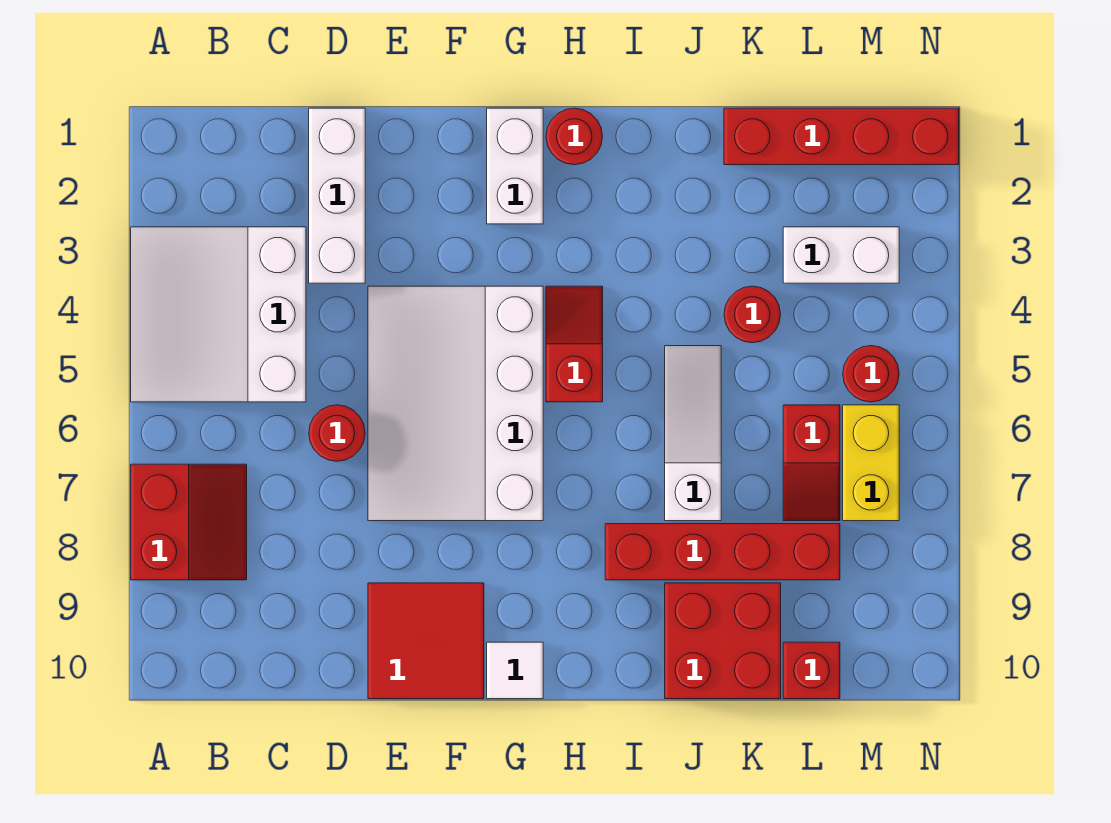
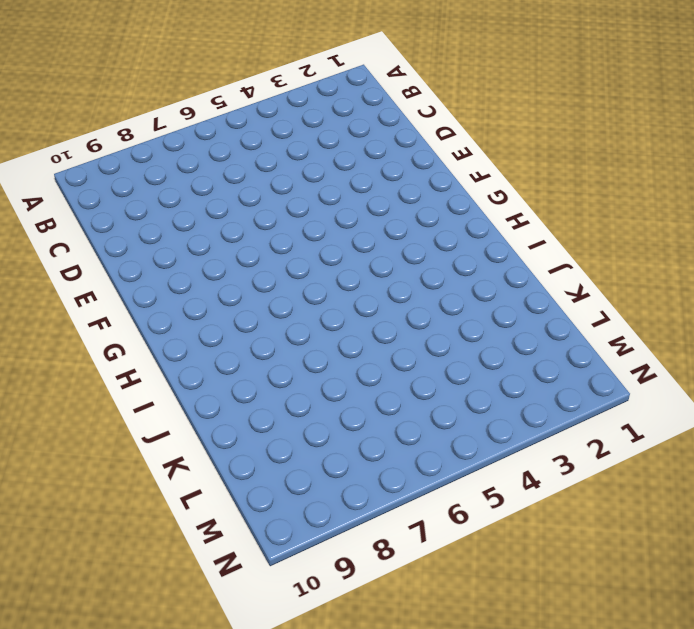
none -> white slope A3:C5 level 1 top C
none -> red slope A7:B8 level 1 top A
none -> white brick D1:D3 level 1

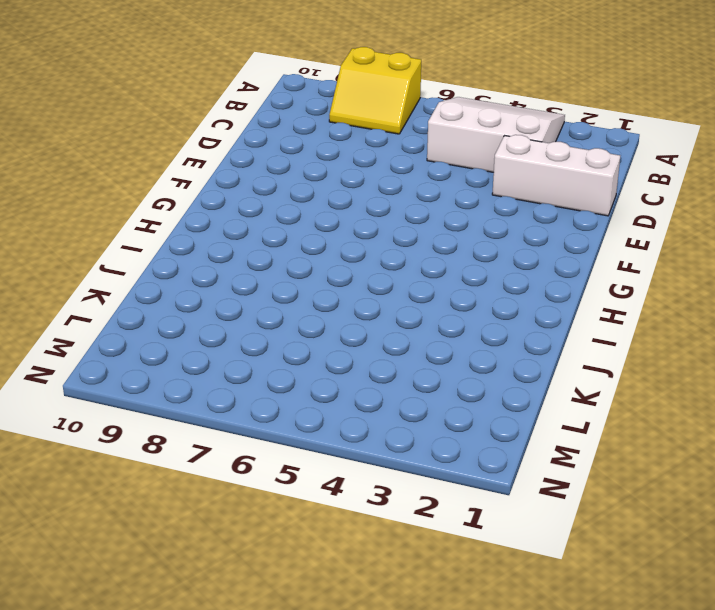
yellow slope A7:B8 level 1 top A -> red slope A7:B8 level 1 top A
none -> red round brick D6 level 1
none -> white slope E4:G7 level 1 top G
none -> red tile E9:F10 level 1

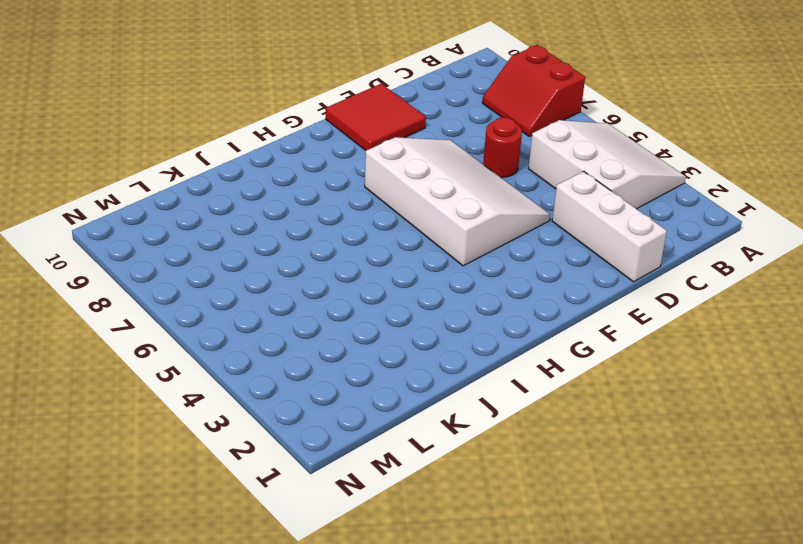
none -> white brick G1:G2 level 1
none -> white tile G10 level 1
none -> red round brick H1 level 1

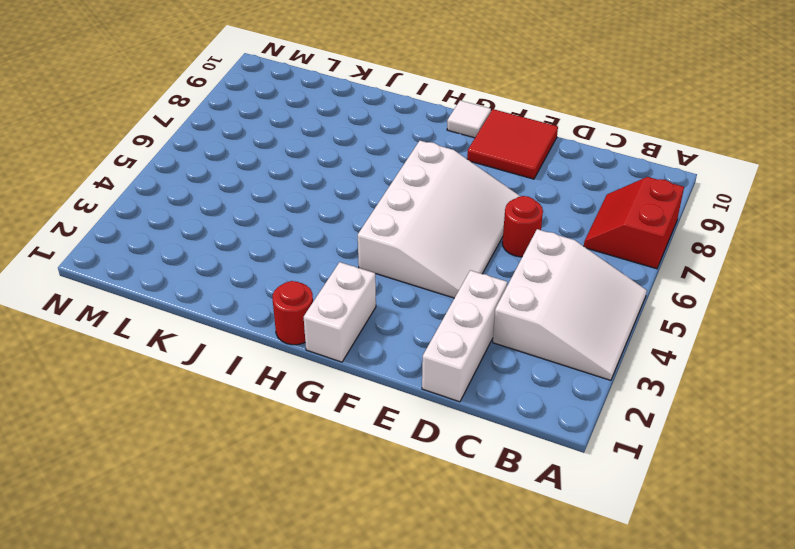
none -> red slope H4:H5 level 1 top 5
none -> red brick I8:L8 level 1
none -> white slope J5:J7 level 1 top 7

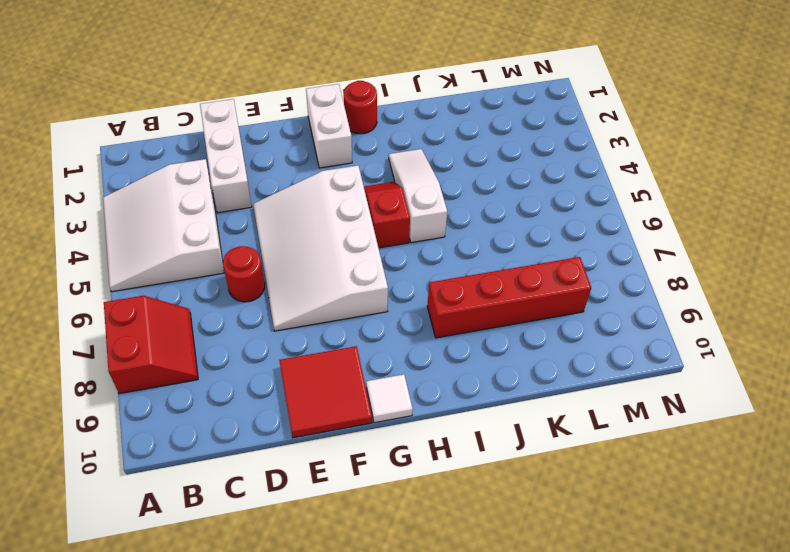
white slope I3:I5 level 1 top 5 -> white slope J5:J7 level 1 top 7
none -> red brick J9:K10 level 1
none -> red brick K1:N1 level 1
none -> red round brick K4 level 1

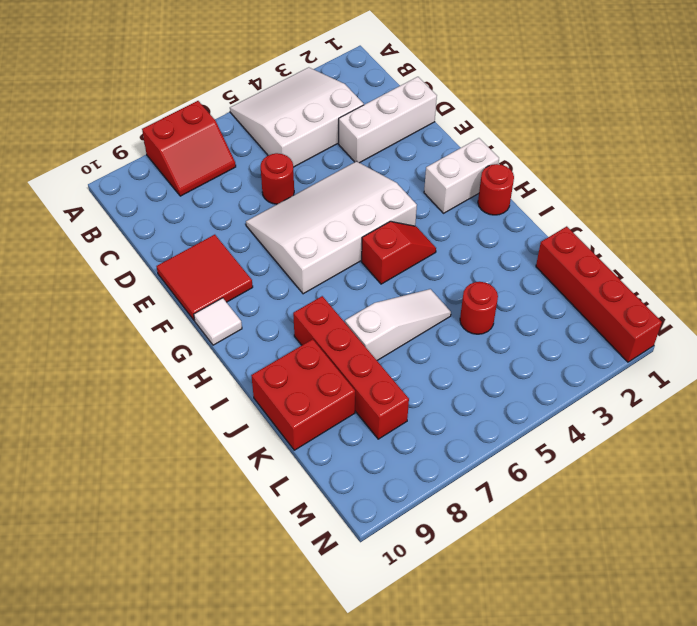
none -> white brick L3:M3 level 1
none -> red slope L6:L7 level 1 top 6
none -> red brick L10 level 1

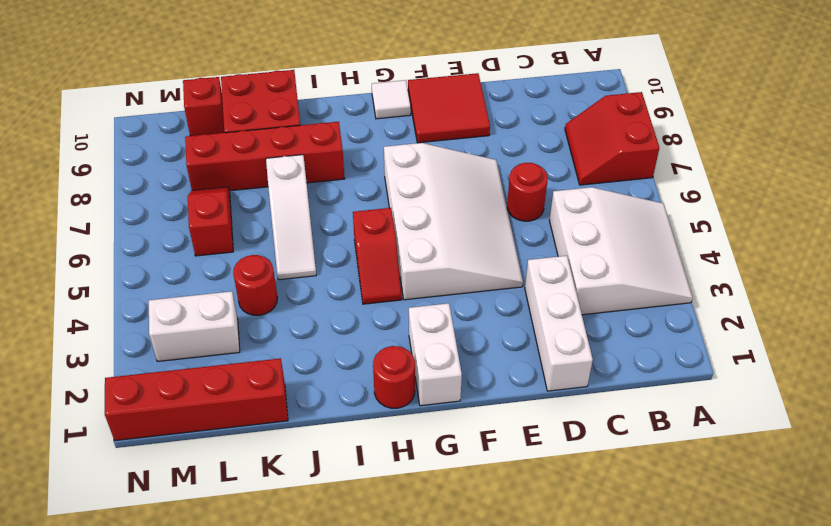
none -> red round brick M5 level 1
none -> yellow brick M6:M7 level 1

